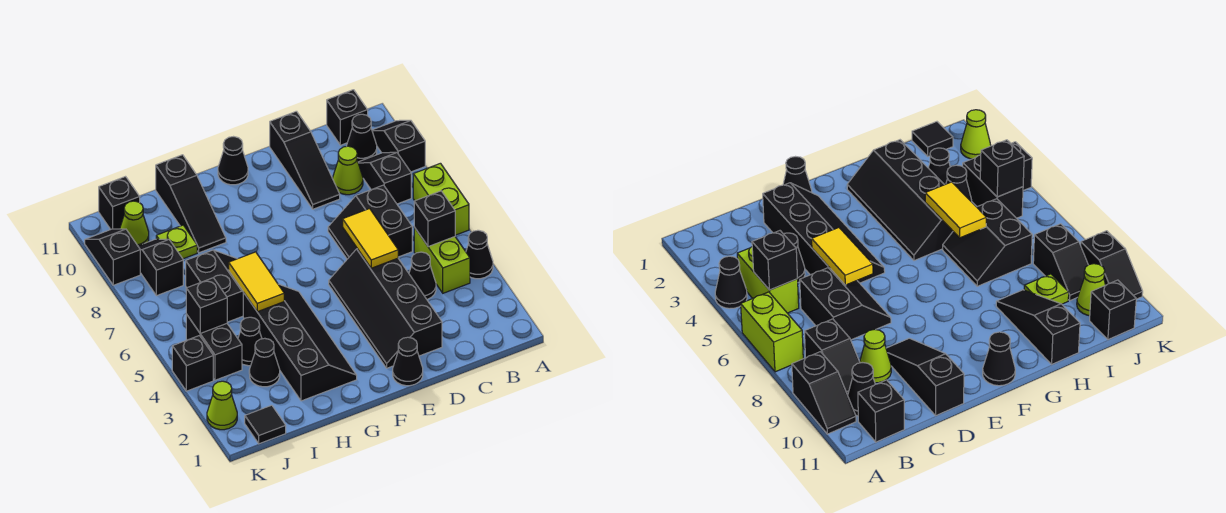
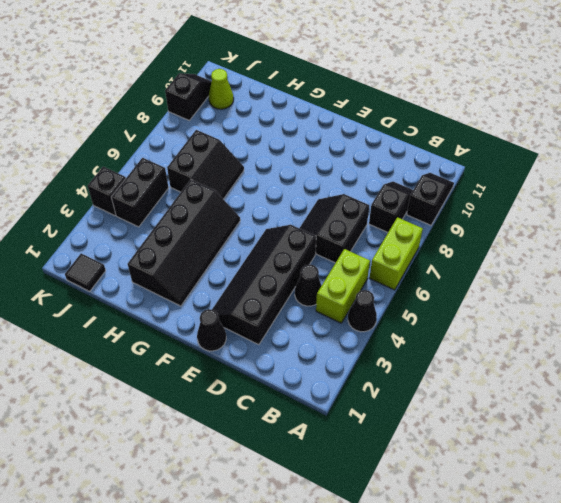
none -> black cone B10 level 1
none -> black brick B11 level 1
none -> lime cone C9 level 1
none -> black slope D9:D11 level 1 top 11

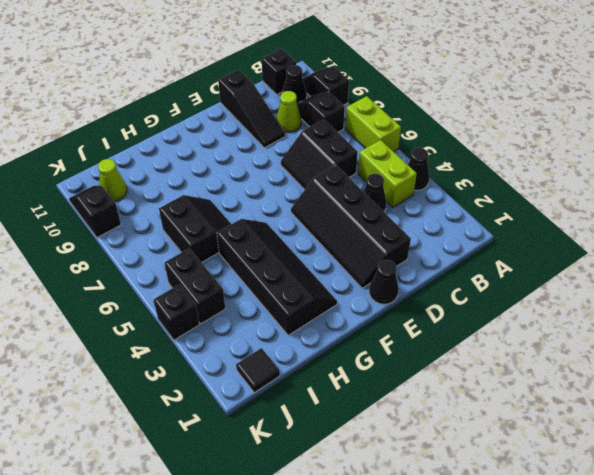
none -> black cone F11 level 1
none -> black slope H9:H11 level 1 top 11
none -> black cone I3 level 1
none -> black cone I4 level 1

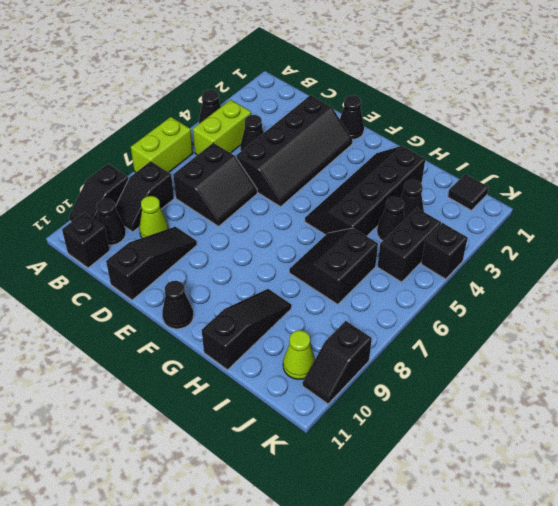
none -> lime plate I9 level 1
none -> black slope J8:J9 level 1 top 8
none -> black brick J11 level 1
none -> lime cone K2 level 1

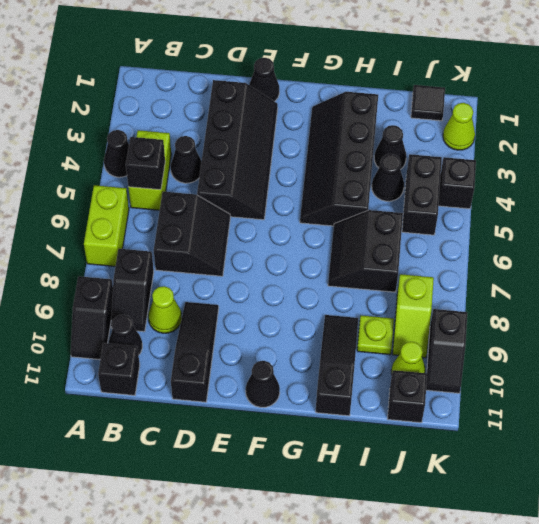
lime slope J8:J9 level 1 top 8 -> black slope J8:J9 level 1 top 8
none -> yellow tile D5:D6 level 2
none -> yellow tile H5:H6 level 2
none -> black brick J5 level 2

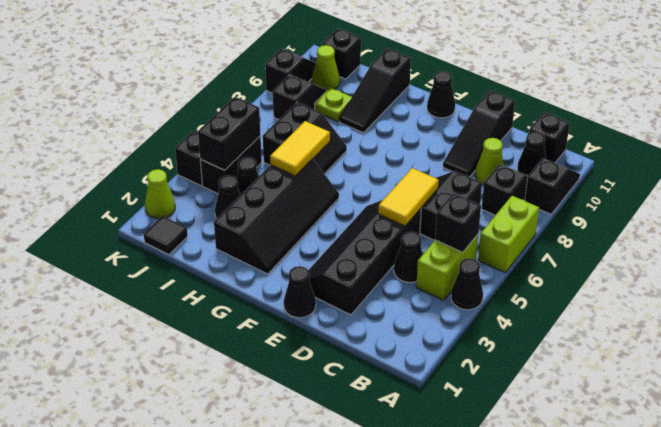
black brick J4:J5 level 2 -> black brick J5 level 2

